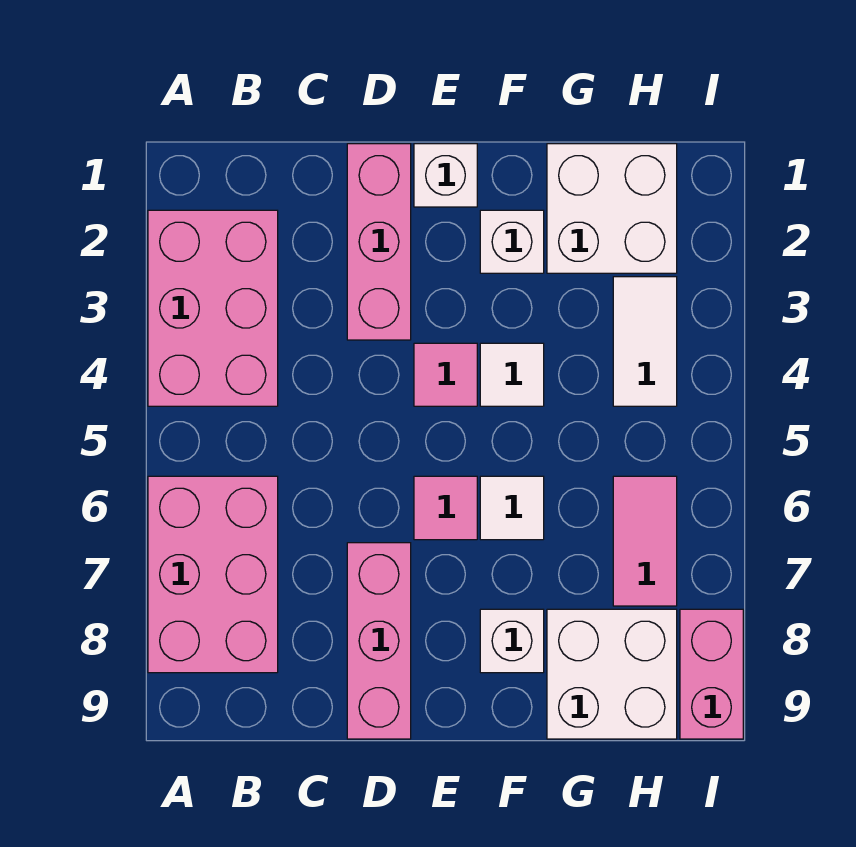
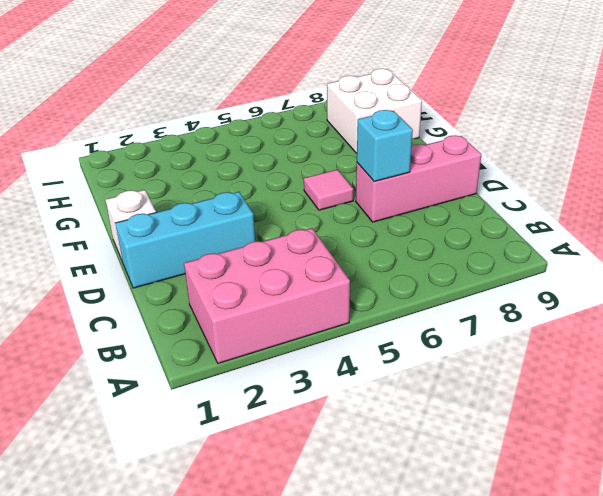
cyan brick D1:D3 level 1 -> pink brick D1:D3 level 1
cyan brick D7 level 2 -> none
none -> pink brick A6:B8 level 1
none -> pink tile E4 level 1
none -> white brick F2 level 1

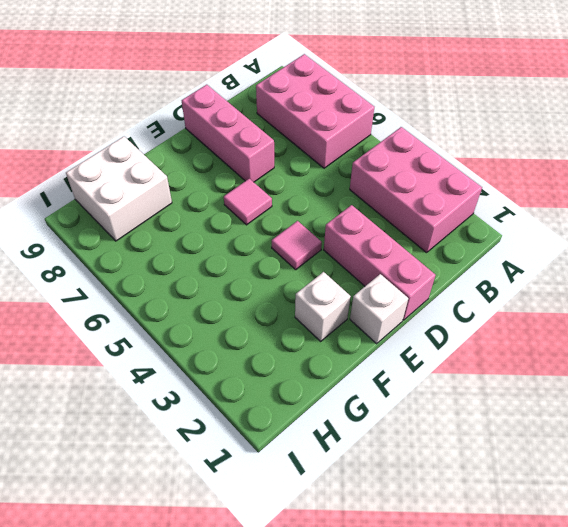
none -> white tile F4 level 1
none -> white tile F6 level 1
none -> white brick F8 level 1

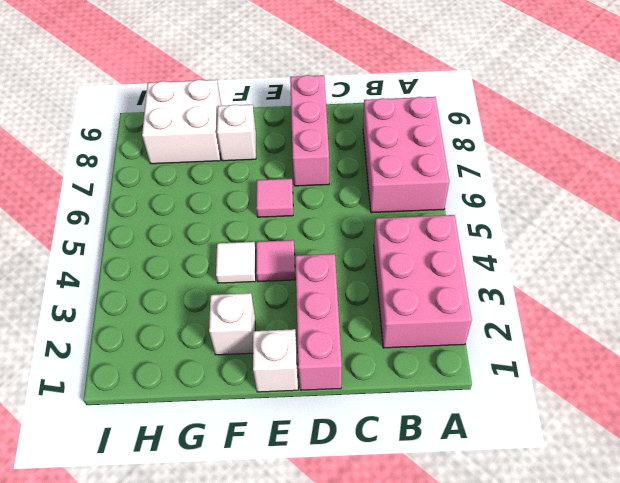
none -> white tile F6 level 1
none -> white brick G1:H2 level 1
none -> white tile H3:H4 level 1

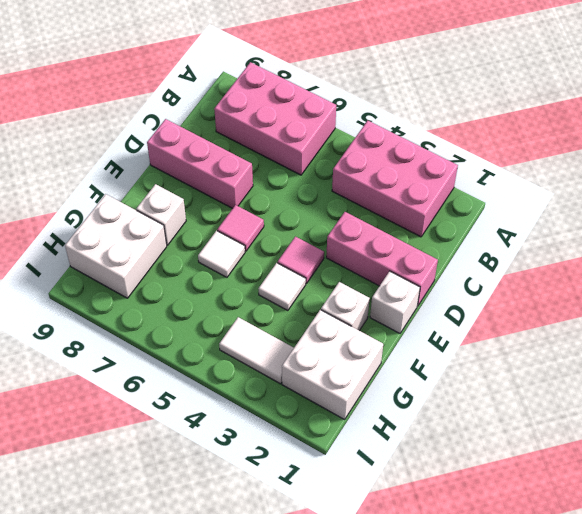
none -> pink tile H6:H7 level 1
none -> pink brick I8:I9 level 1

